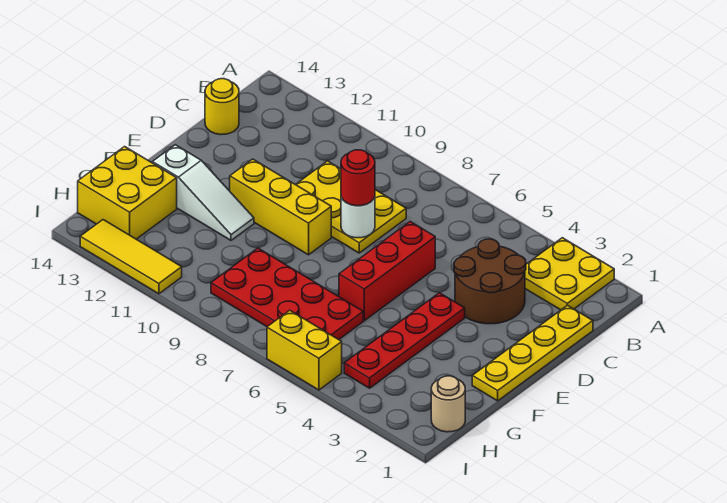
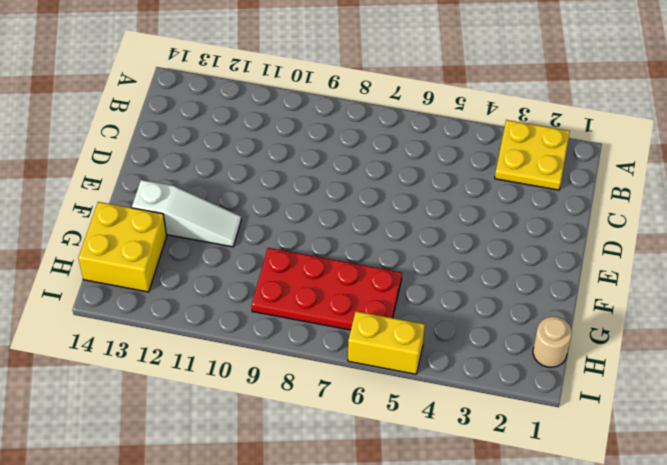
none -> yellow plate C1:F1 level 1
none -> brown round brick C3:D4 level 1
none -> yellow plate C8:D10 level 1

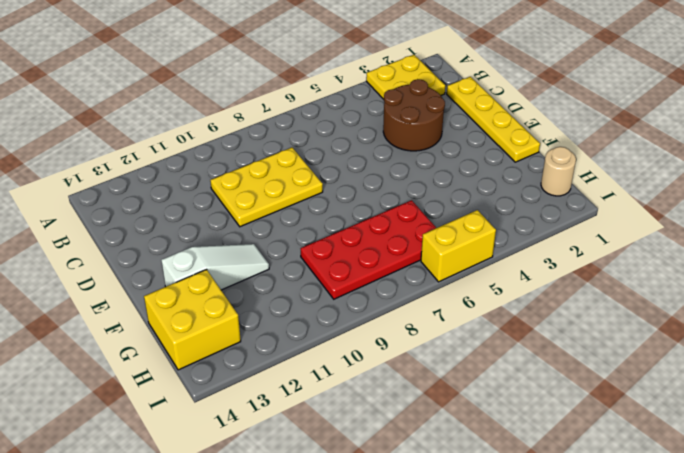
none -> yellow round brick C14 level 1
none -> red brick D6:F6 level 1
none -> red plate E4:H4 level 1

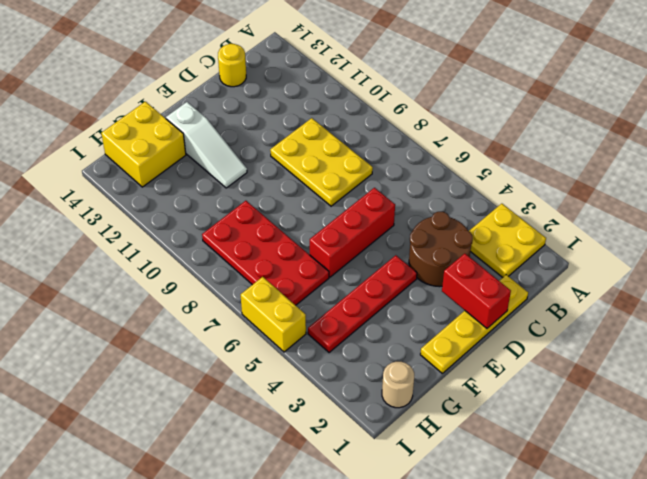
red brick D1:D2 level 2 -> none
none -> yellow brick E9:E11 level 1
none -> yellow tile I11:I13 level 1
none -> white round brick D8 level 2

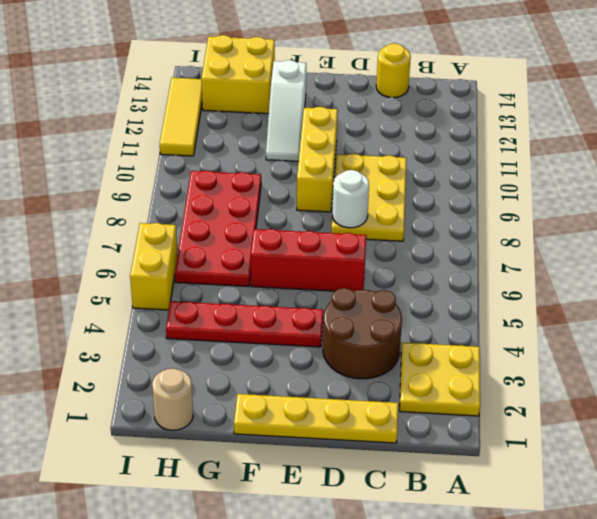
none -> red round brick D8 level 3

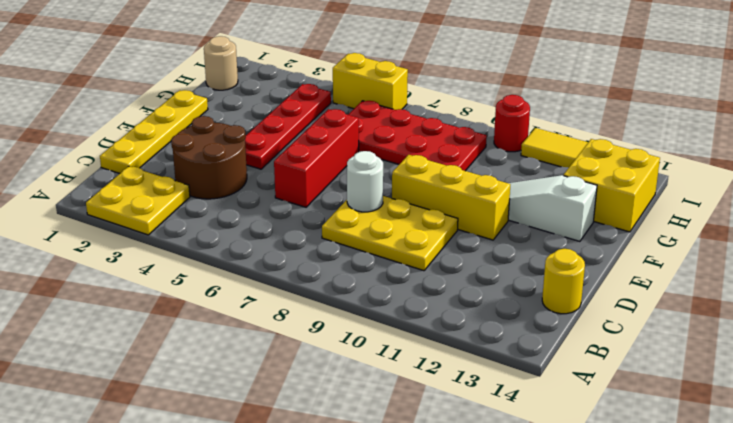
red round brick I10 level 1 -> red round brick D8 level 3

